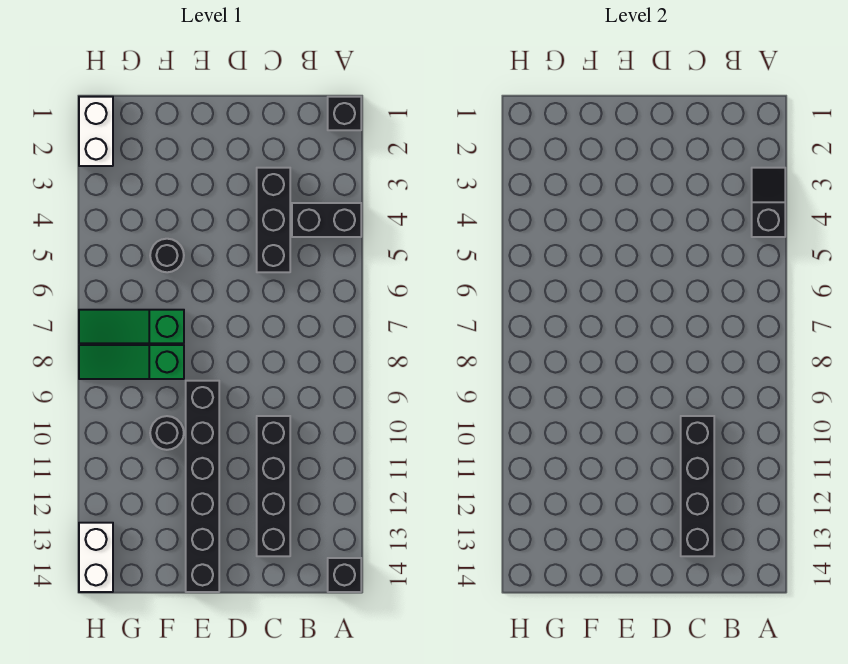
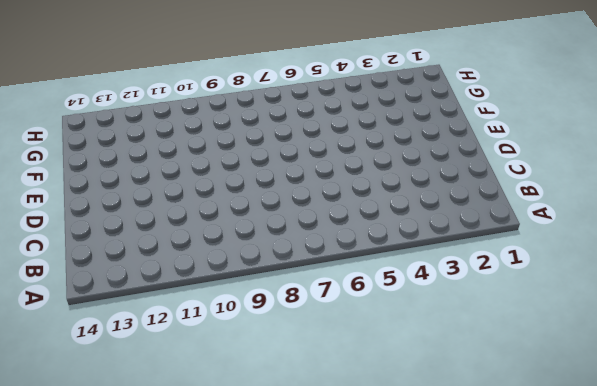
none -> black brick A1 level 1
none -> black brick A4:B4 level 1
none -> black brick A14 level 1

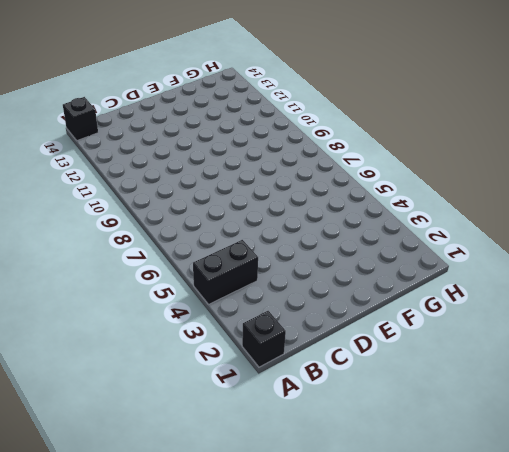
none -> black brick C3:C5 level 1
none -> black brick C10:C13 level 1
none -> black brick E9:E14 level 1

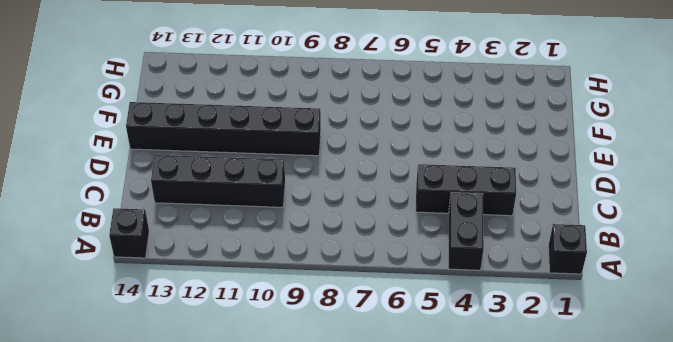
none -> black round brick F5 level 1
none -> green slope F7:H7 level 1 top F
none -> green slope F8:H8 level 1 top F

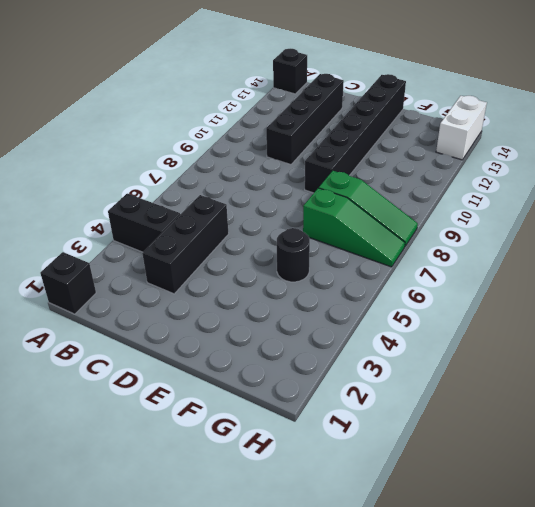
none -> black round brick F10 level 1
none -> white brick H1:H2 level 1
none -> black slope A3:A4 level 2 top 4

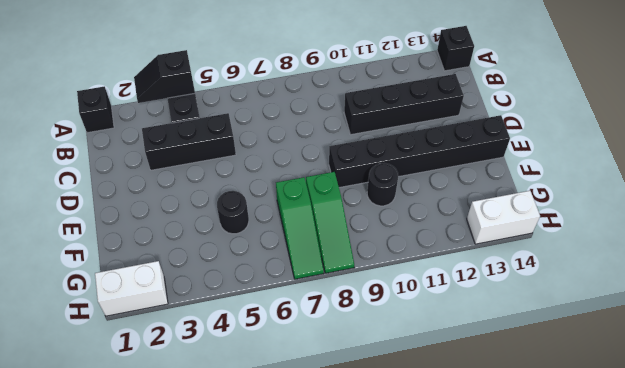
none -> black brick C10:C13 level 2

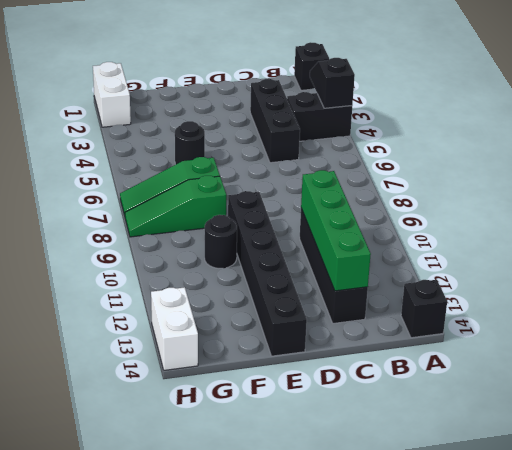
green brick C10:C13 level 2 -> black brick C10:C13 level 2

